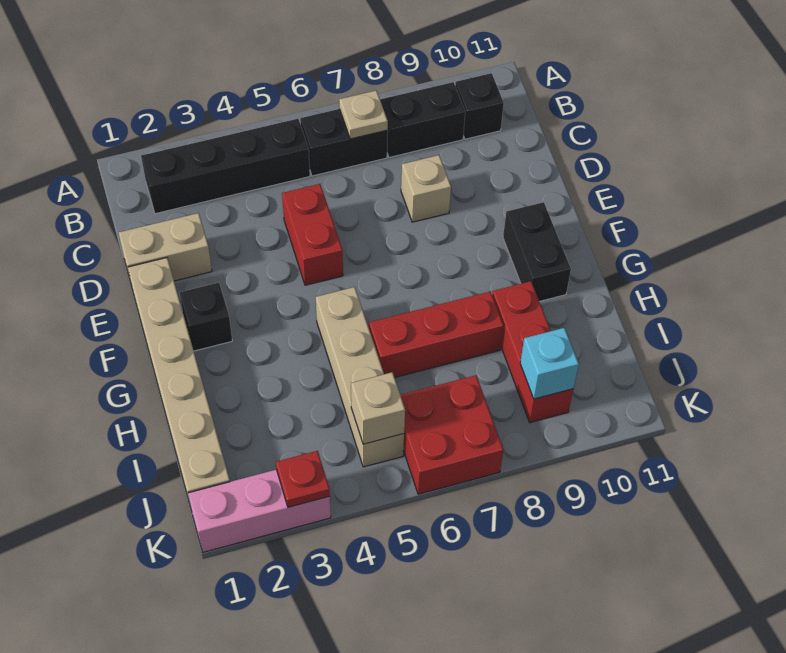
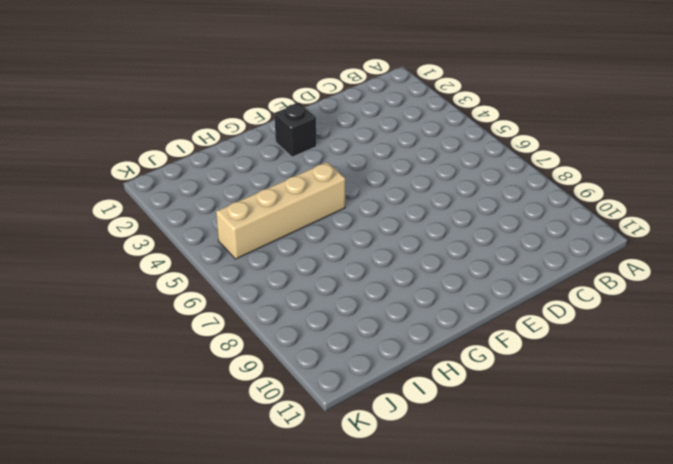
none -> black brick B2:B5 level 1
none -> black brick B6:B7 level 1
none -> black brick B8:B9 level 1

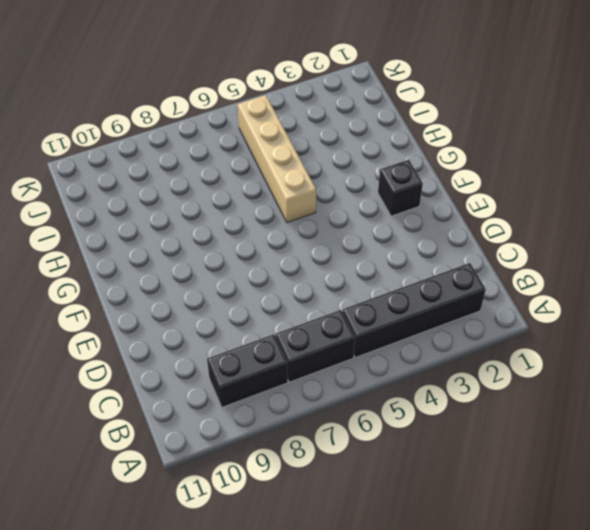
none -> black brick B10 level 1
none -> tan brick D1:D2 level 1
none -> red brick D5:E5 level 1

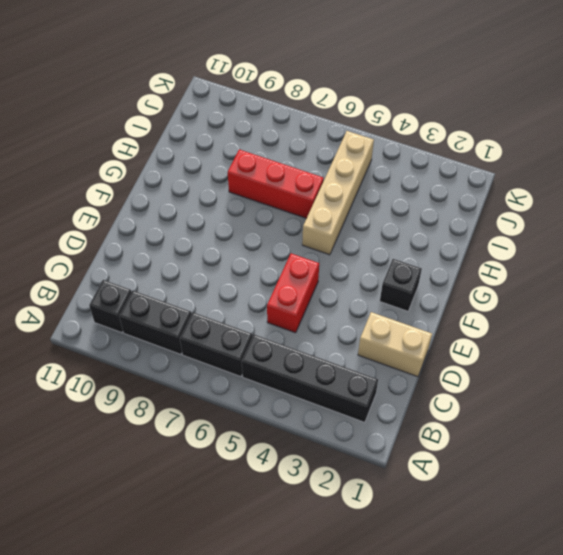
none -> tan brick D8 level 1
none -> tan brick E1:J1 level 1
none -> black brick F10:G10 level 1

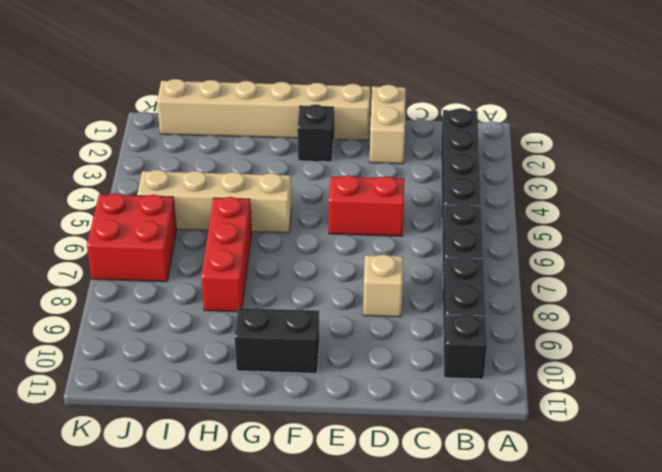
none -> red brick H9:J9 level 1
none -> pink brick K1:K3 level 1
none -> tan plate B7 level 2

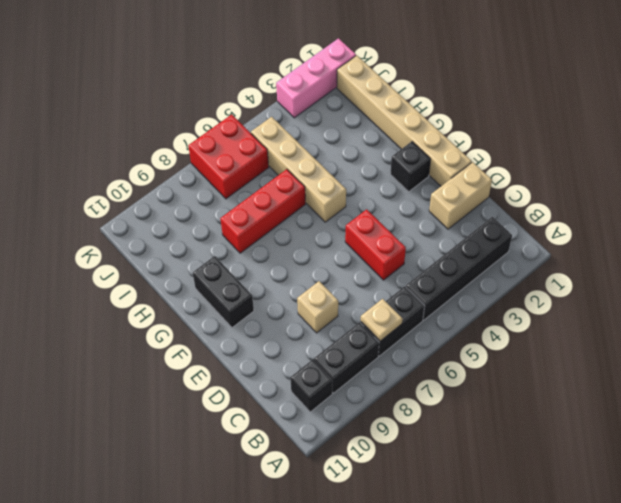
none -> red brick H9:J9 level 1
none -> tan brick J5 level 2
none -> cyan brick J9 level 2

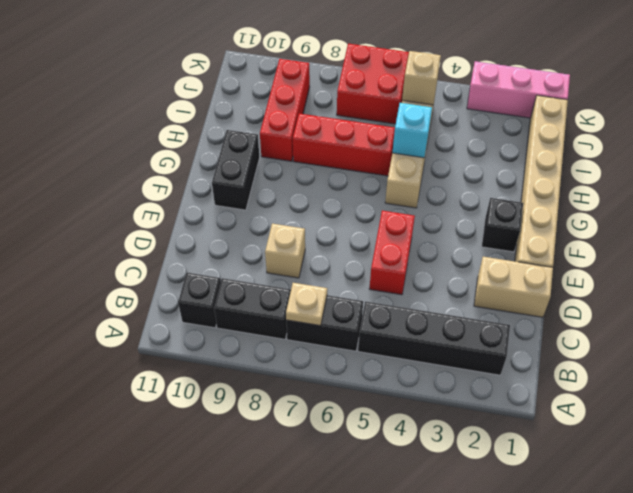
cyan brick H5 level 2 -> cyan brick J9 level 2
none -> red plate K3 level 2

